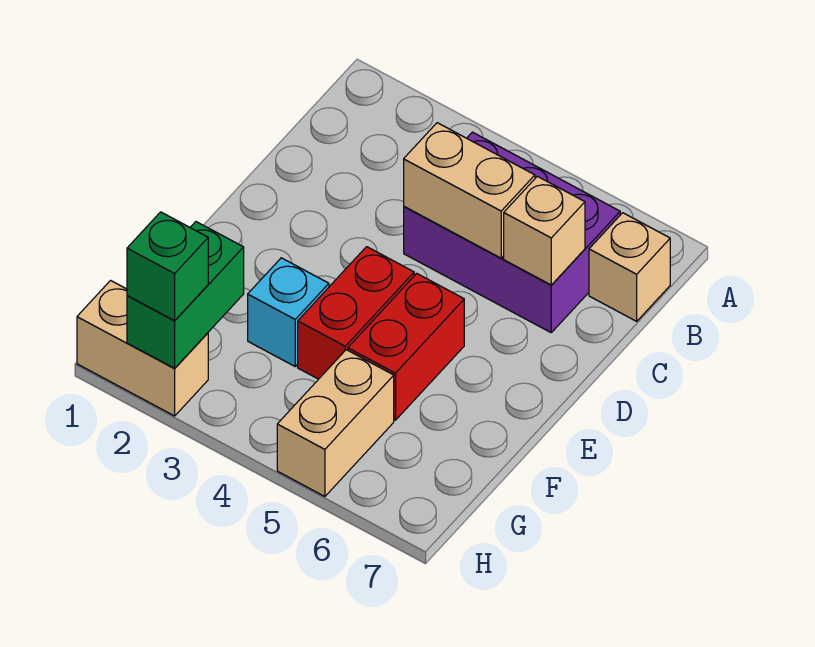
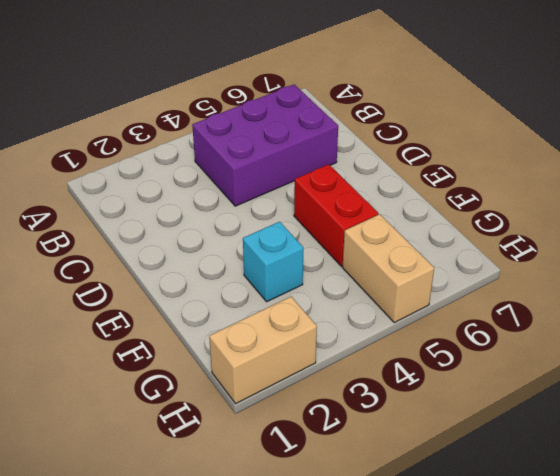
none -> tan brick B7 level 1
none -> red brick E4:F4 level 1

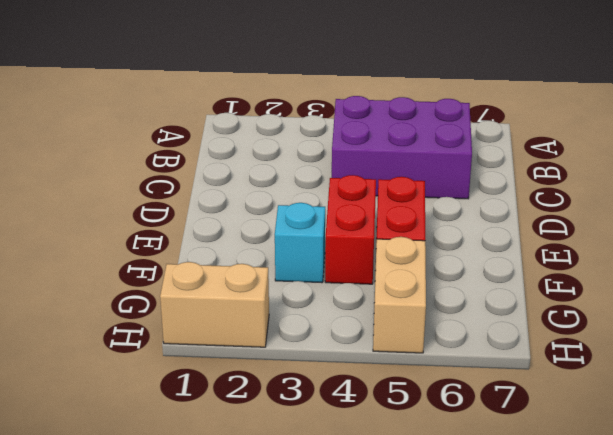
none -> tan brick B7 level 1
none -> tan brick C4:C5 level 2

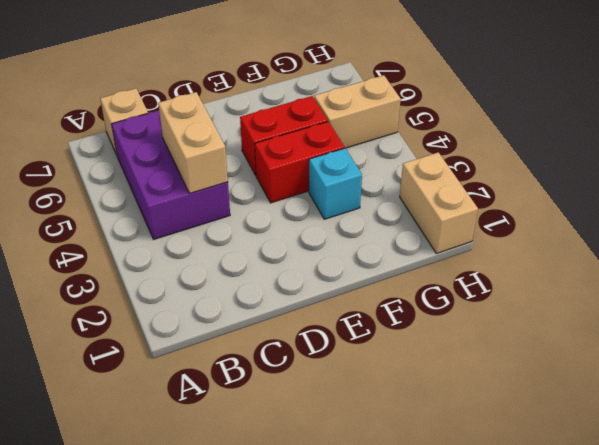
none -> tan brick C6 level 2
none -> green brick G2:H2 level 2

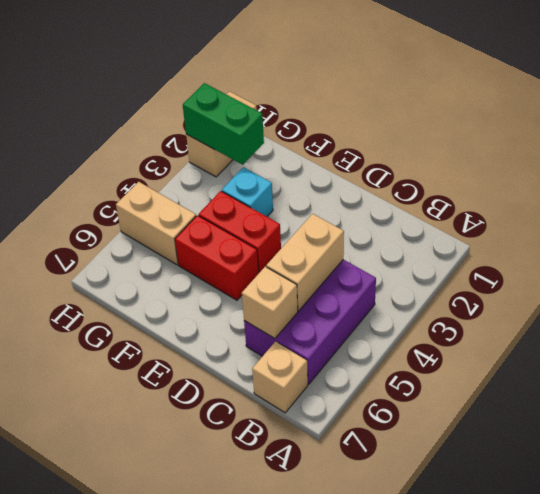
none -> green brick H2 level 3

